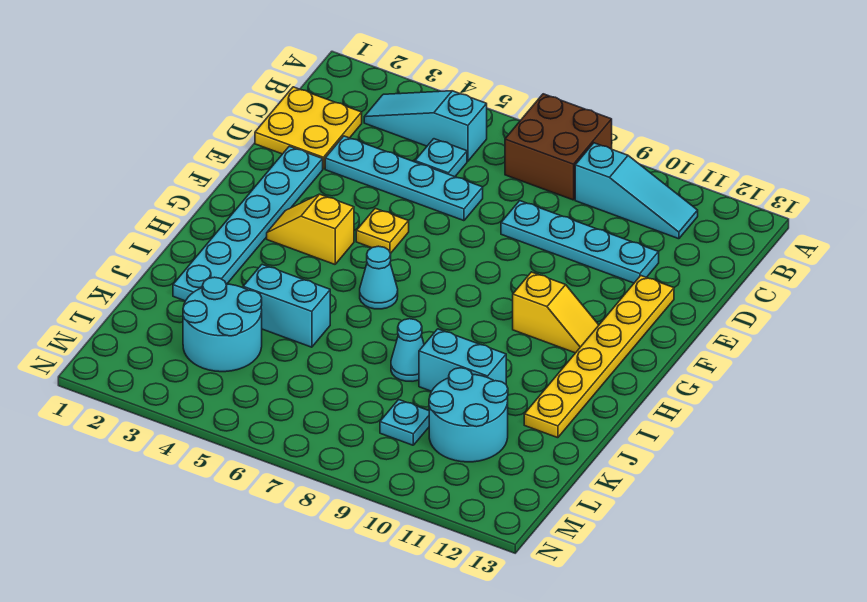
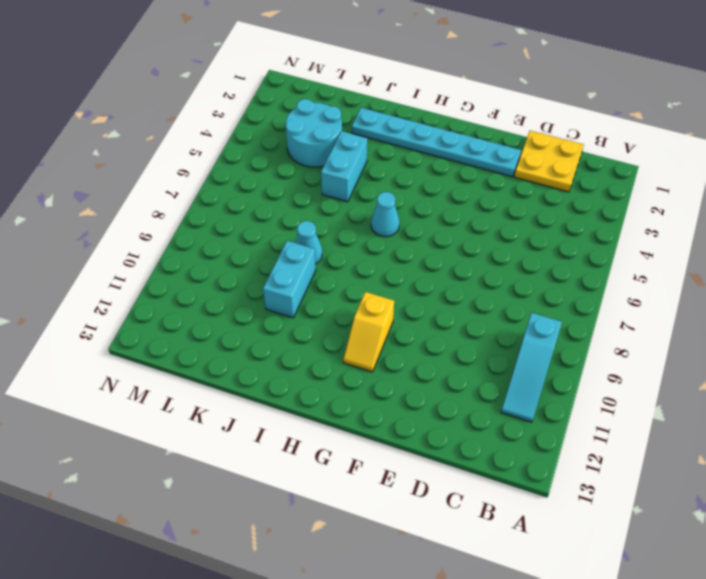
none -> brown brick A7:B8 level 1
none -> cyan slope B3:B5 level 1 top 5
none -> cyan plate C5 level 1

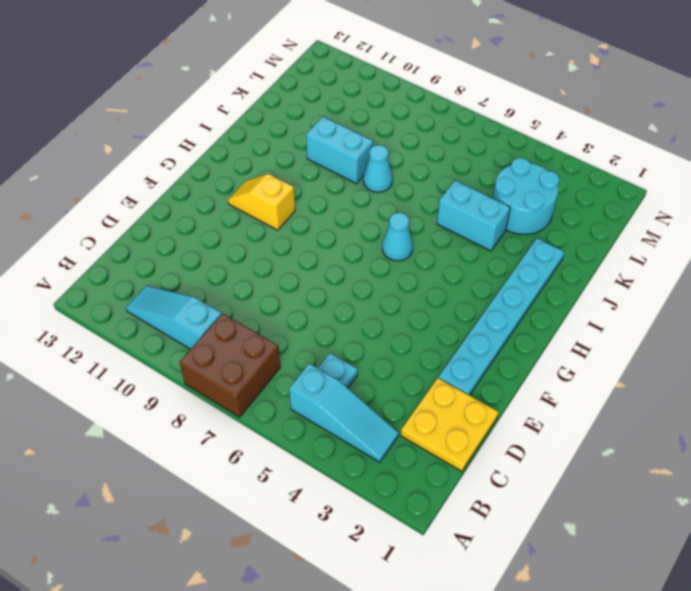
none -> cyan plate D3:D6 level 1
none -> cyan plate D8:D11 level 1
none -> yellow plate E12:J12 level 1

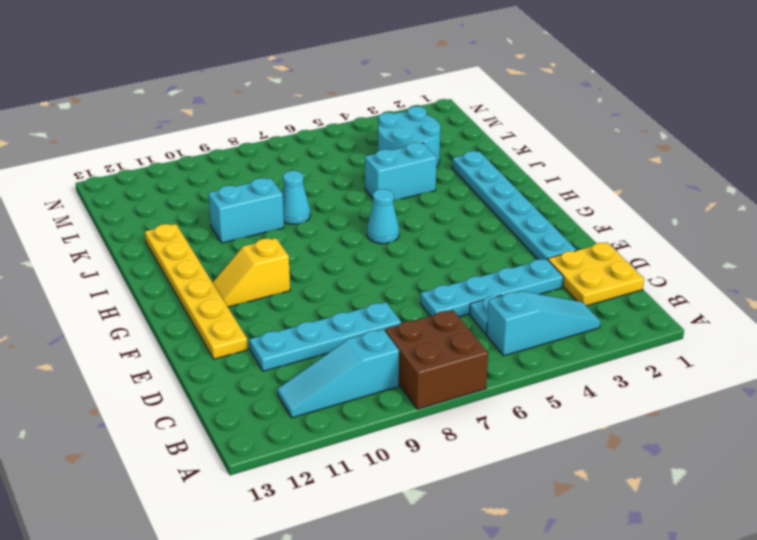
none -> yellow plate F5 level 1
none -> yellow slope G3:G4 level 1 top 4
none -> cyan round brick K10:L11 level 1

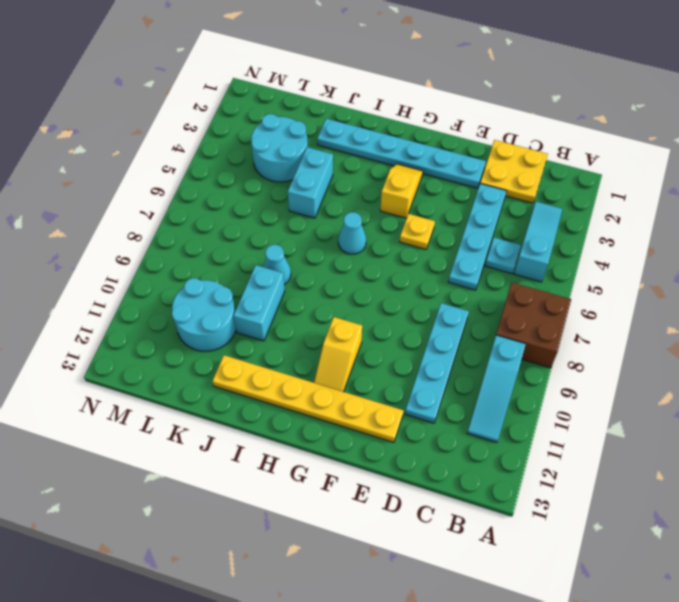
none -> cyan plate L9 level 1

